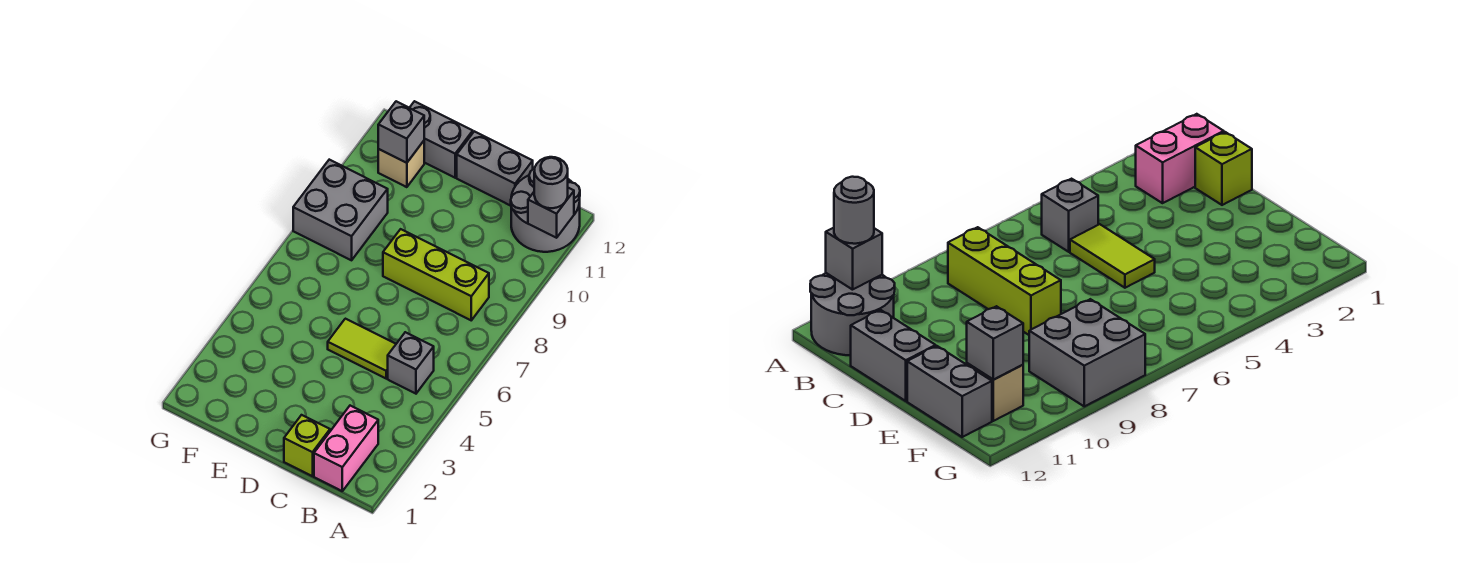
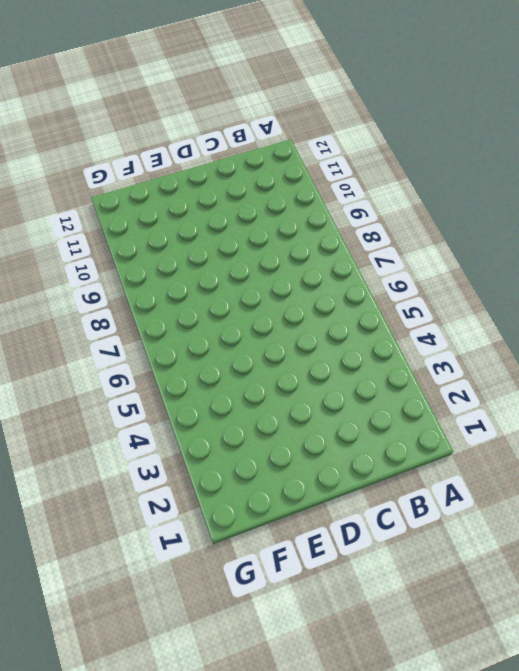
none -> grey round brick A11:B12 level 1
none -> pink brick B1:B2 level 1
none -> grey brick B5 level 1

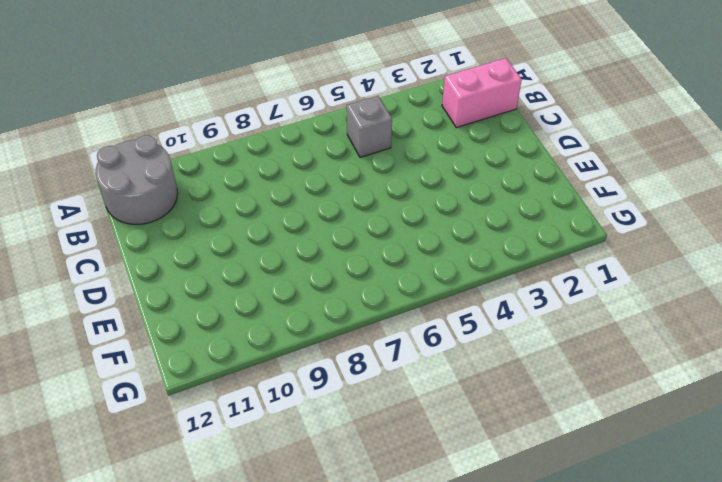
none -> lime brick B8:D8 level 1
none -> lime brick C1 level 1
none -> lime tile C5:D5 level 1

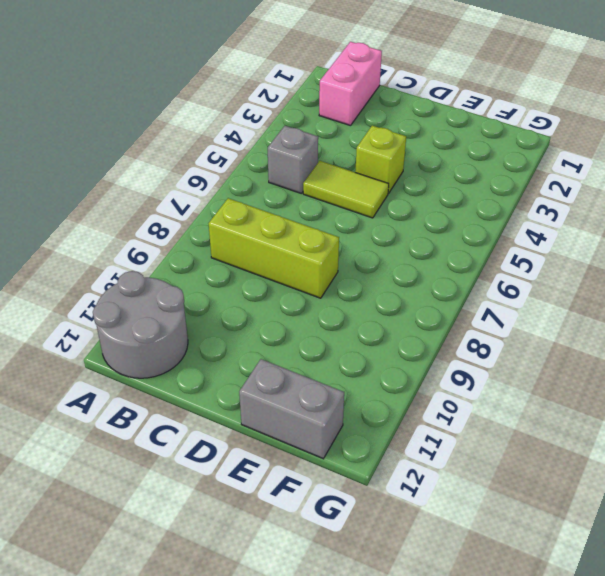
lime brick D4 level 1 -> lime brick C1 level 1
none -> grey brick C12:D12 level 1
none -> grey brick F8:G9 level 1
none -> tan brick F11 level 1

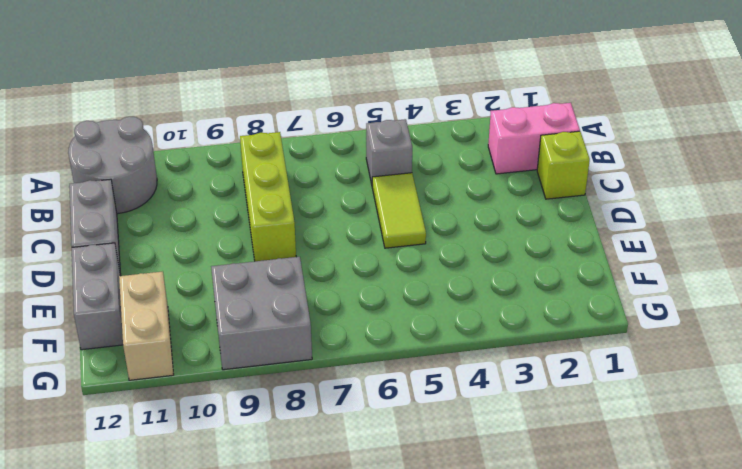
tan brick F11:G11 level 1 -> tan brick F11 level 1
none -> grey brick A11 level 2
none -> grey brick F11 level 2
none -> grey round brick A11 level 3

